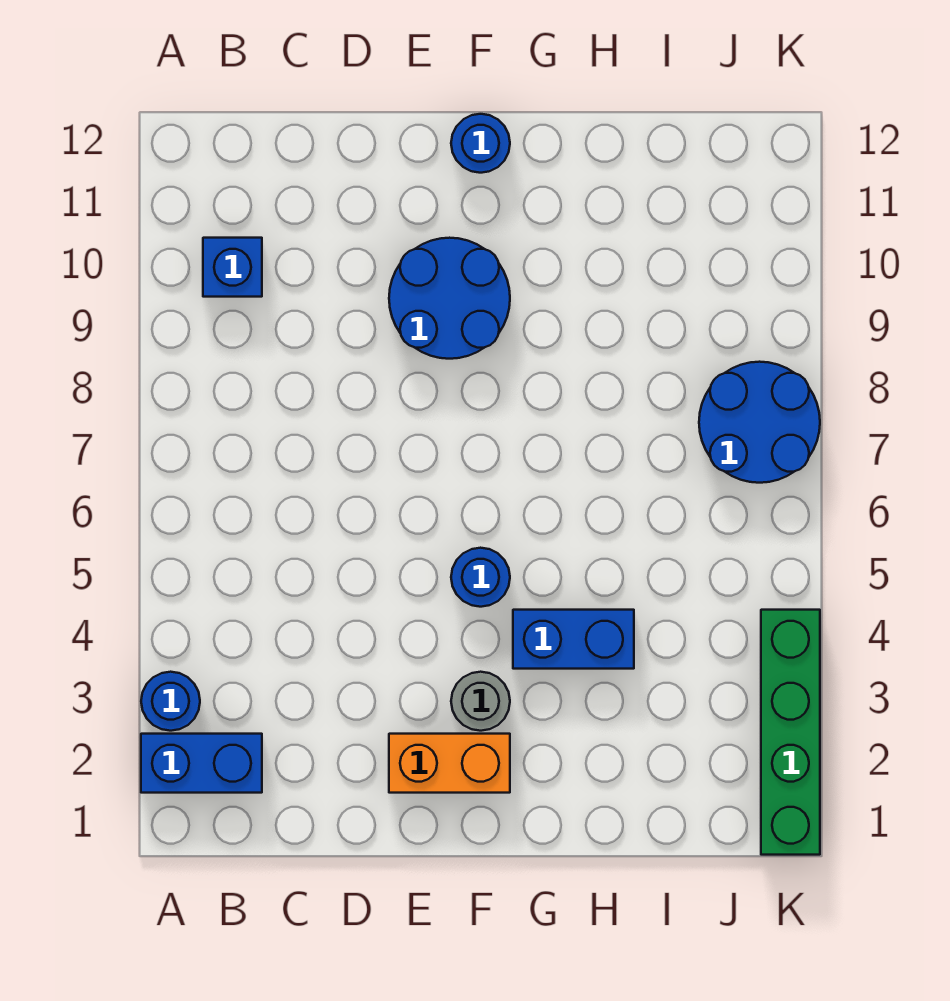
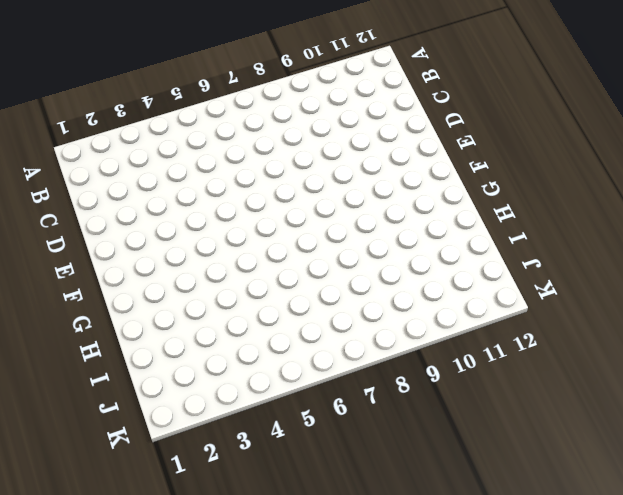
none -> blue brick A2:B2 level 1
none -> blue round brick A3 level 1

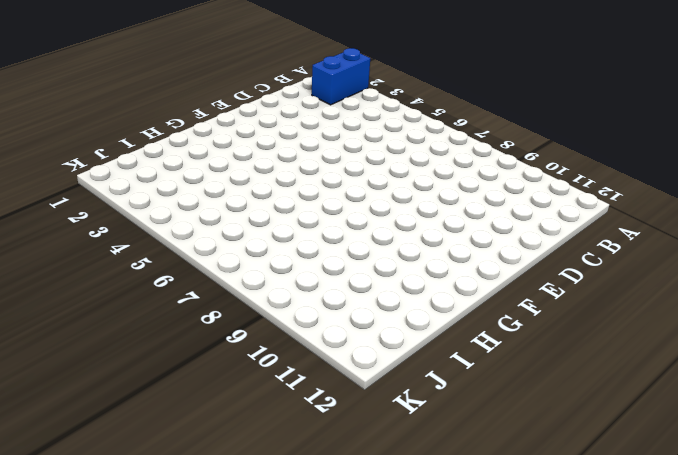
none -> blue round brick A3 level 1
none -> blue brick B10 level 1

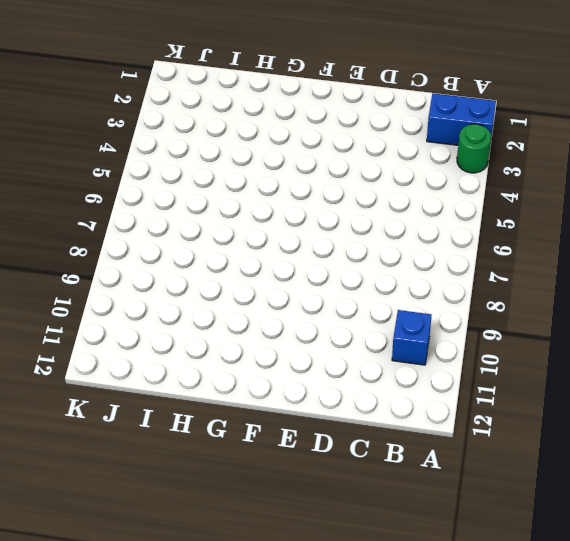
green round brick A3 level 1 -> blue round brick A3 level 1
none -> orange brick E2:F2 level 1
none -> blue round brick E9:F10 level 1

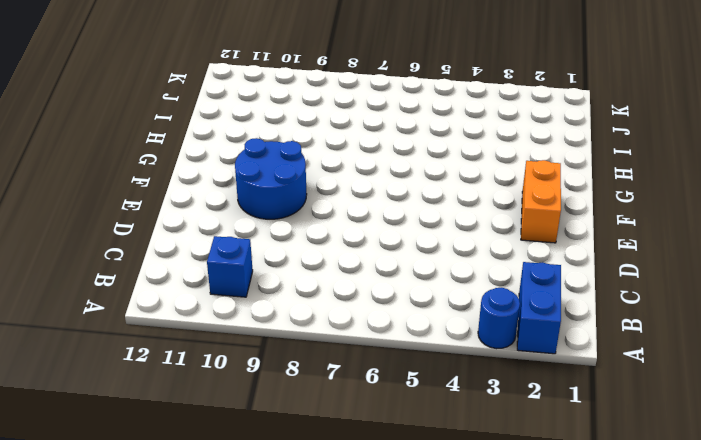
none -> grey round brick F3 level 1
none -> blue round brick F5 level 1

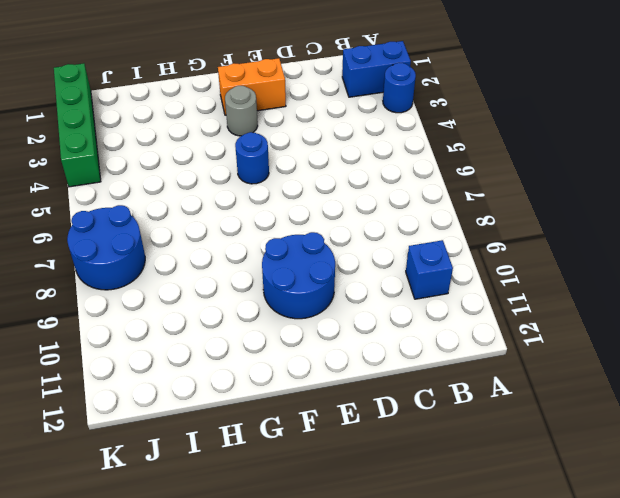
none -> blue round brick F12 level 1
none -> blue brick G4:H4 level 1

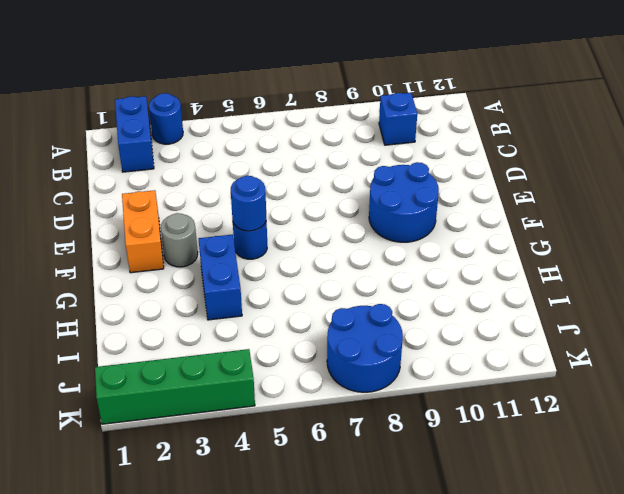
blue round brick F5 level 2 -> blue round brick F12 level 1

